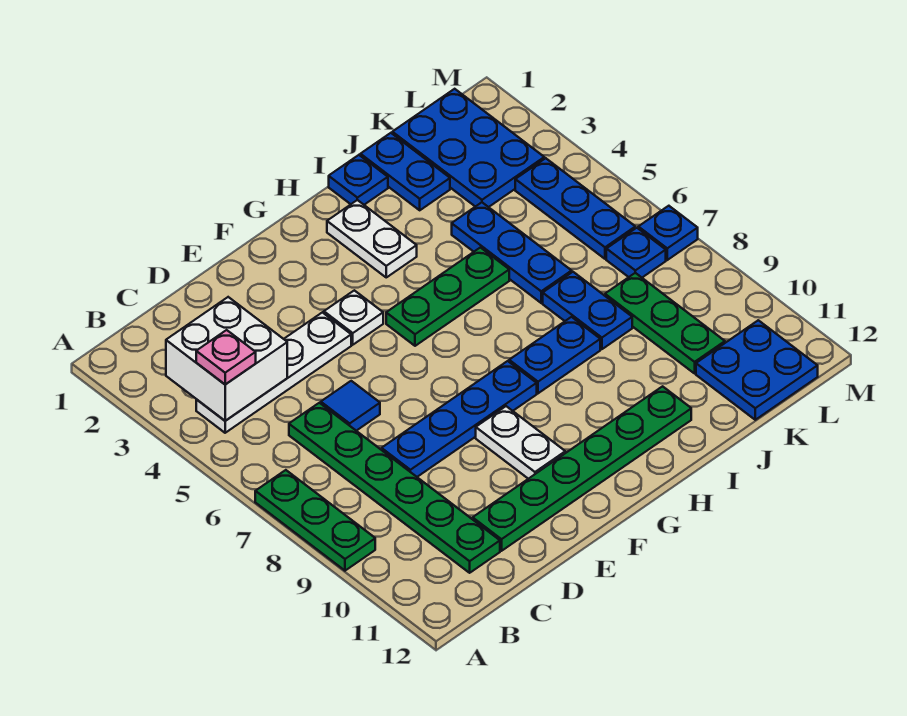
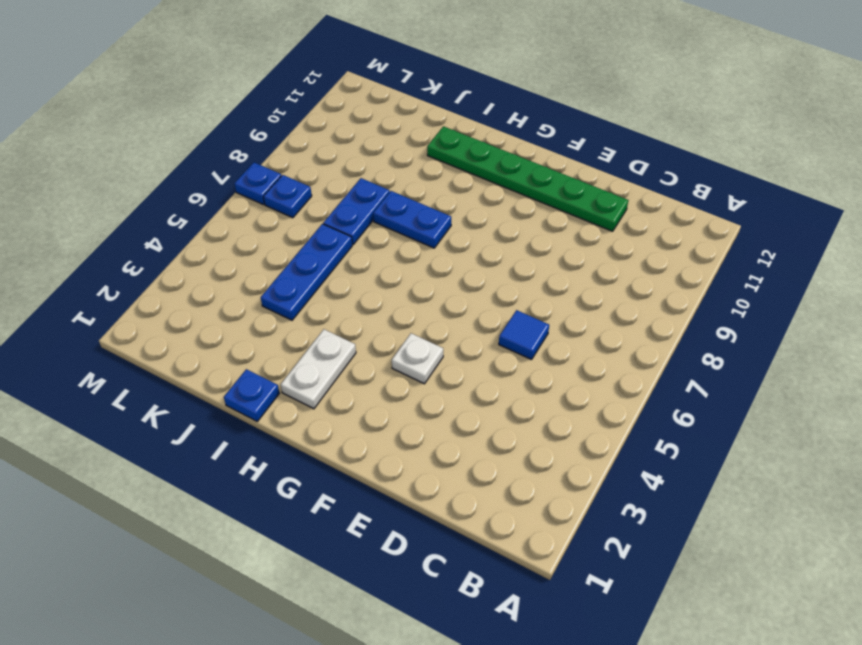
none -> green plate A7:A9 level 1
none -> white plate B4:E4 level 1
none -> green plate C6:C11 level 1

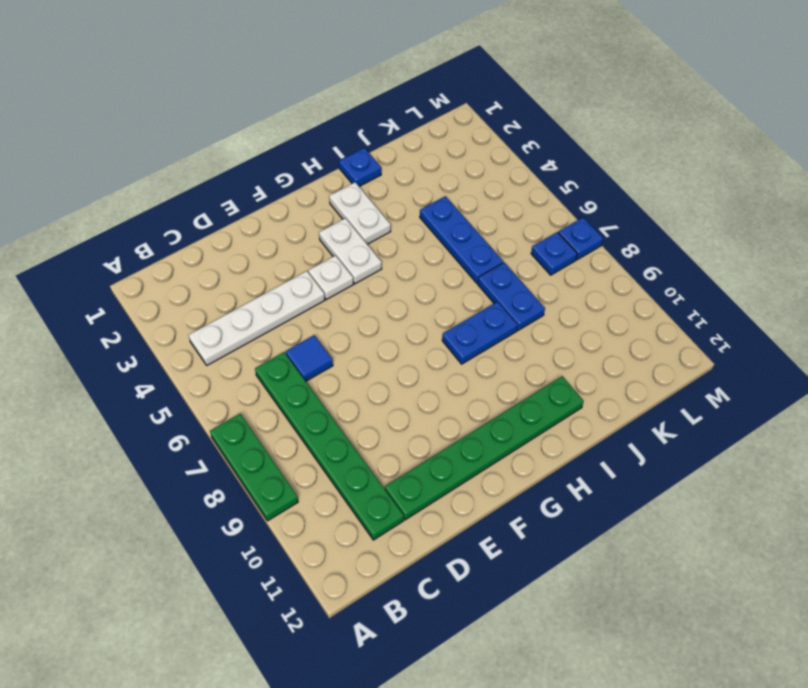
white plate G3:G4 level 1 -> white plate F9:F10 level 1
none -> blue plate D8:G8 level 1
none -> green plate G5:I5 level 1
none -> blue plate J1:J2 level 1

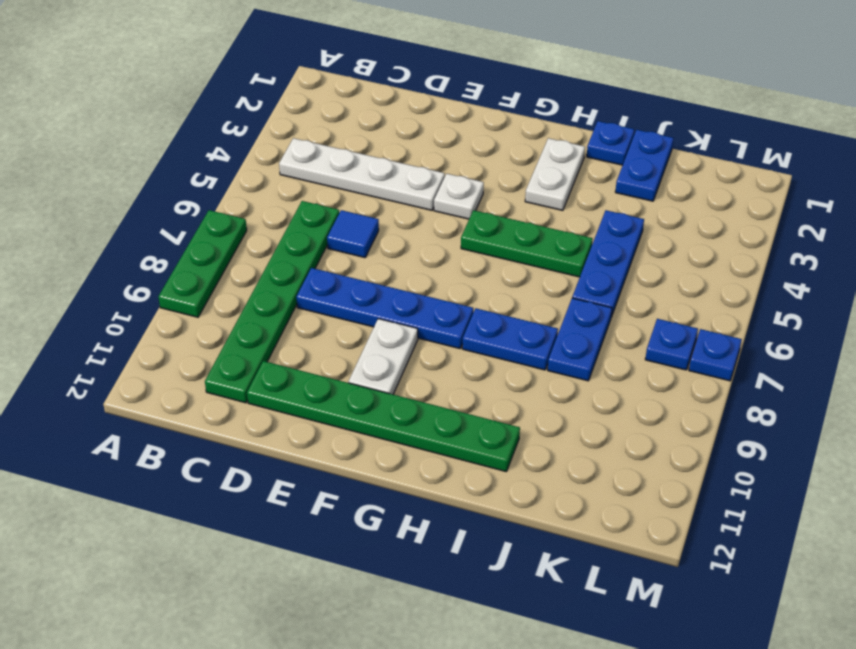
none -> blue plate K1:L3 level 1
none -> green plate K8:K10 level 1
none -> blue plate K11:L12 level 1

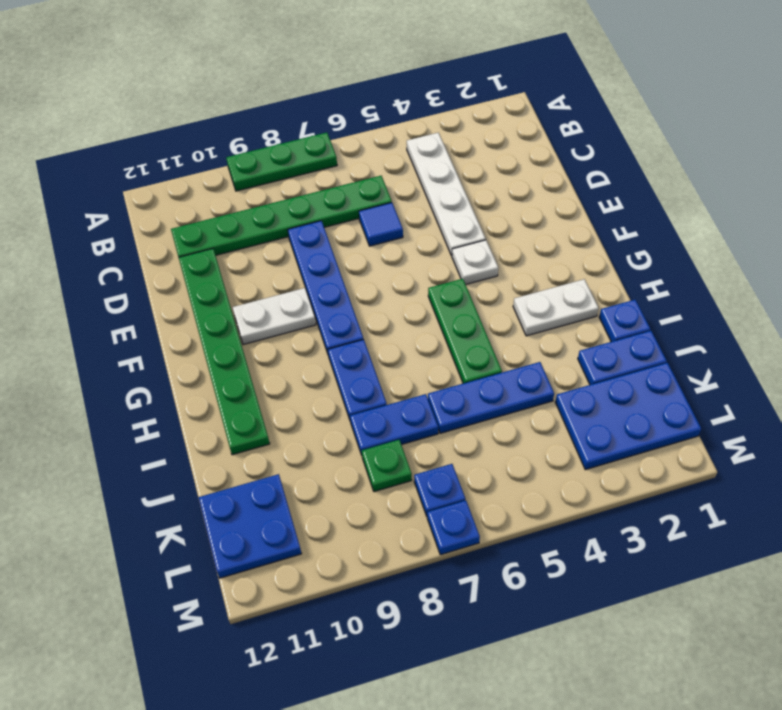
green plate K8 level 1 -> green plate K8:K10 level 1
none -> blue plate L4:L6 level 1
none -> white brick B3:C4 level 2
none -> pink plate B4 level 3

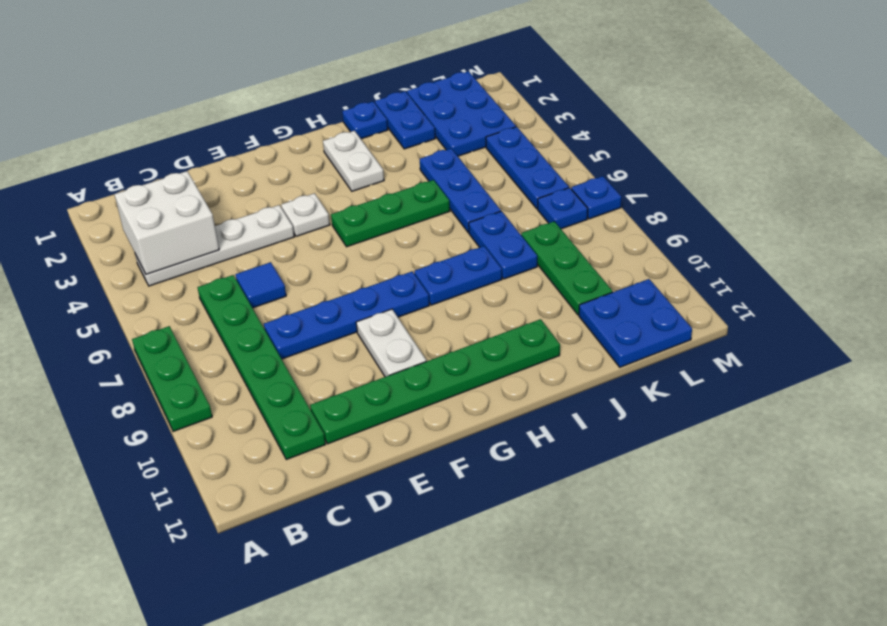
none -> pink plate B4 level 3

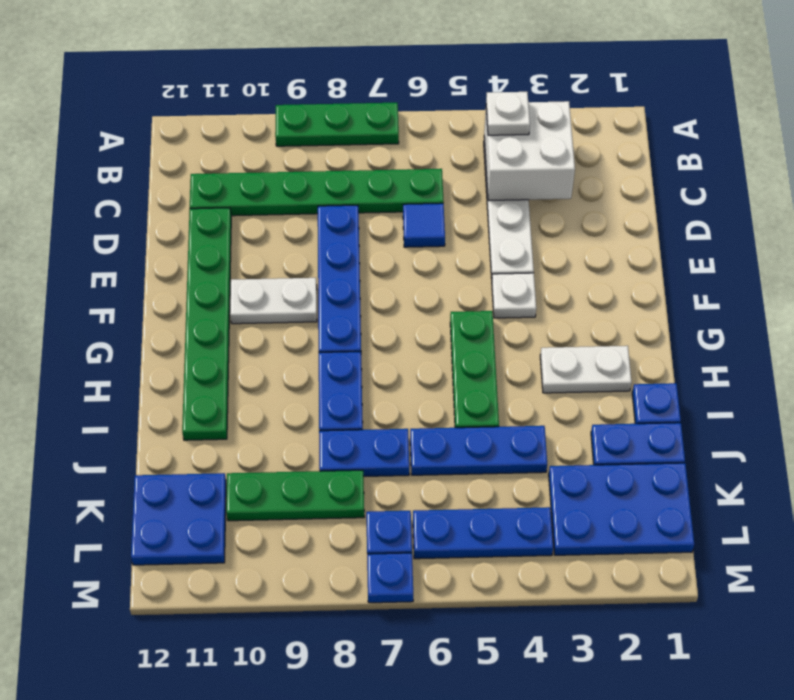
white plate B4 level 3 -> pink plate B4 level 3

